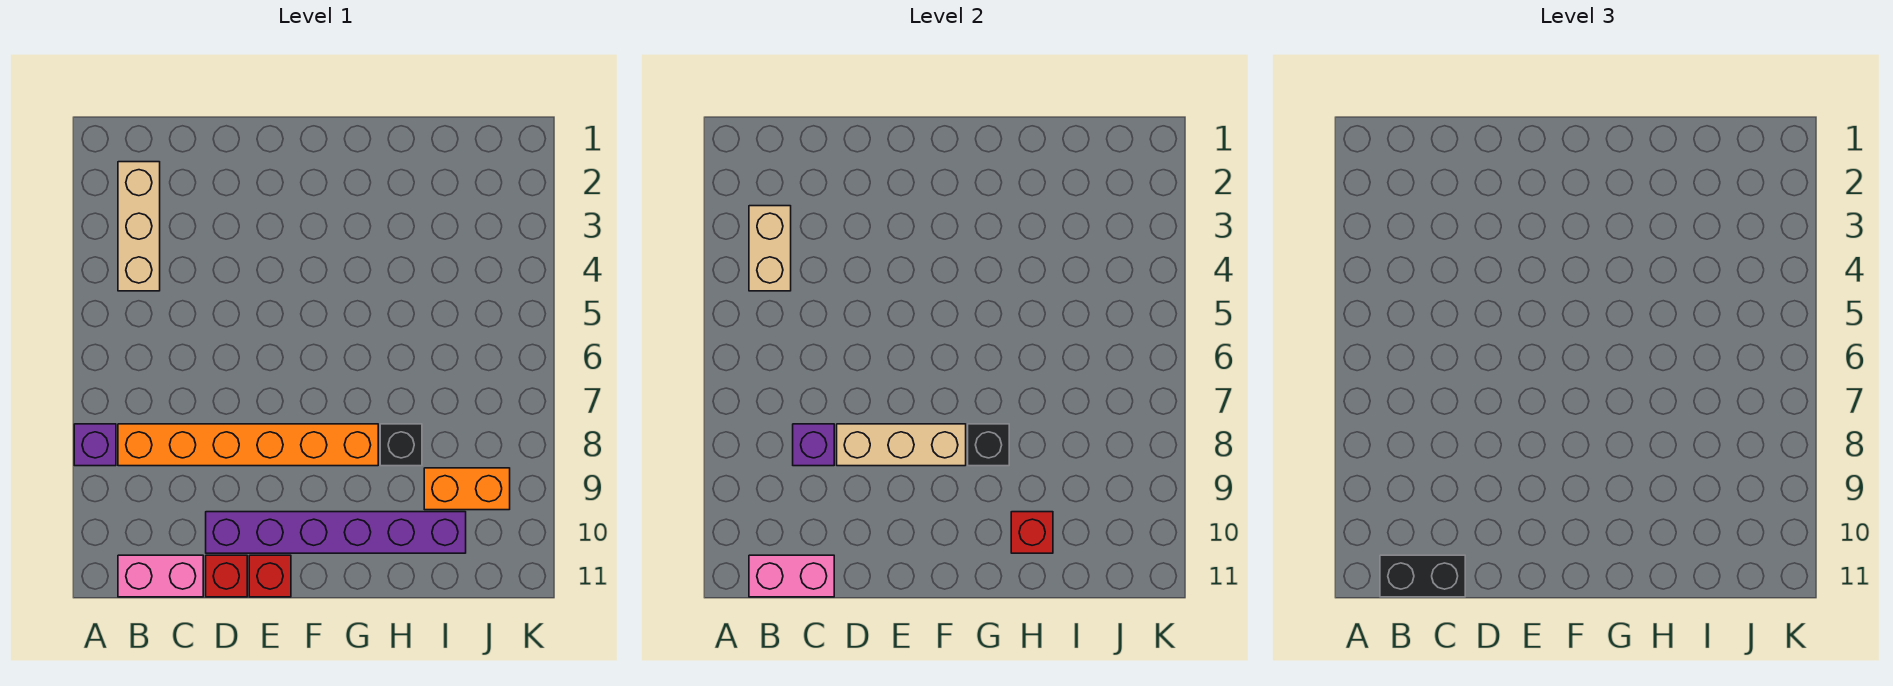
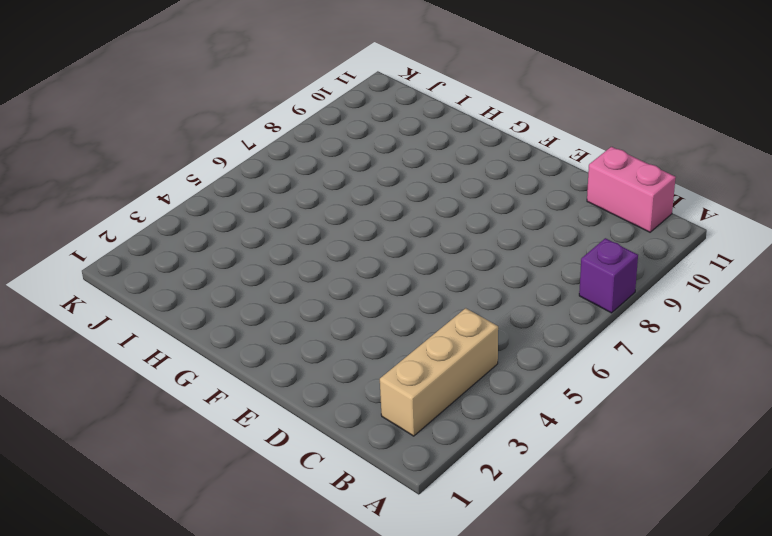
none -> orange brick B8:G8 level 1
none -> purple brick D10:I10 level 1
none -> red brick D11 level 1

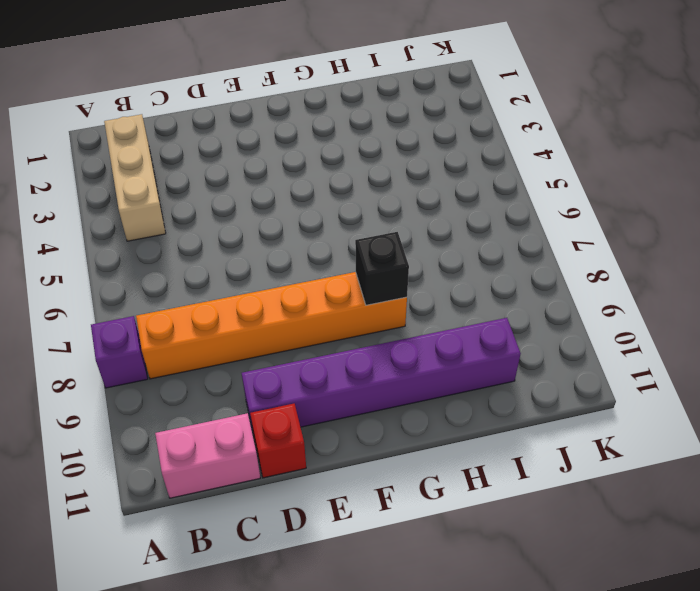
none -> red brick E11 level 1
none -> black brick H8 level 1
none -> orange brick I9:J9 level 1

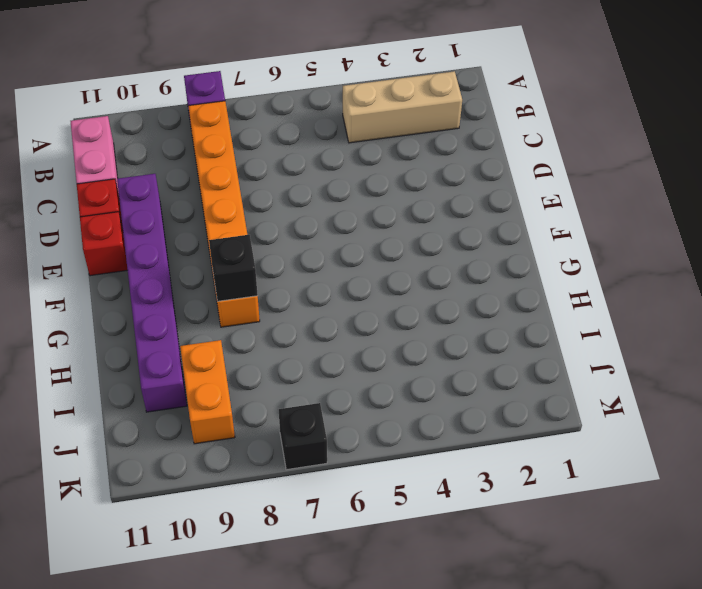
black brick K7 level 1 -> black brick H8 level 1
none -> tan brick B3:B4 level 2
none -> pink brick B11:C11 level 2
none -> purple brick C8 level 2

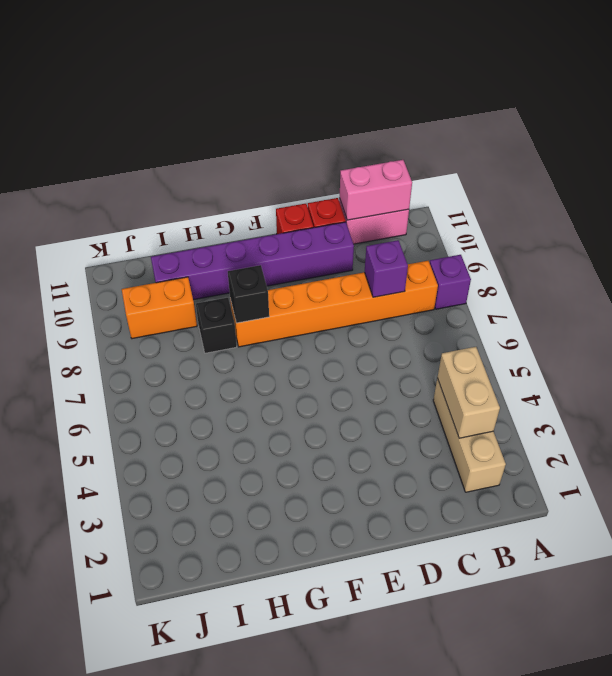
none -> tan brick D8:F8 level 2
none -> red brick H10 level 2
none -> black brick B11:C11 level 3

